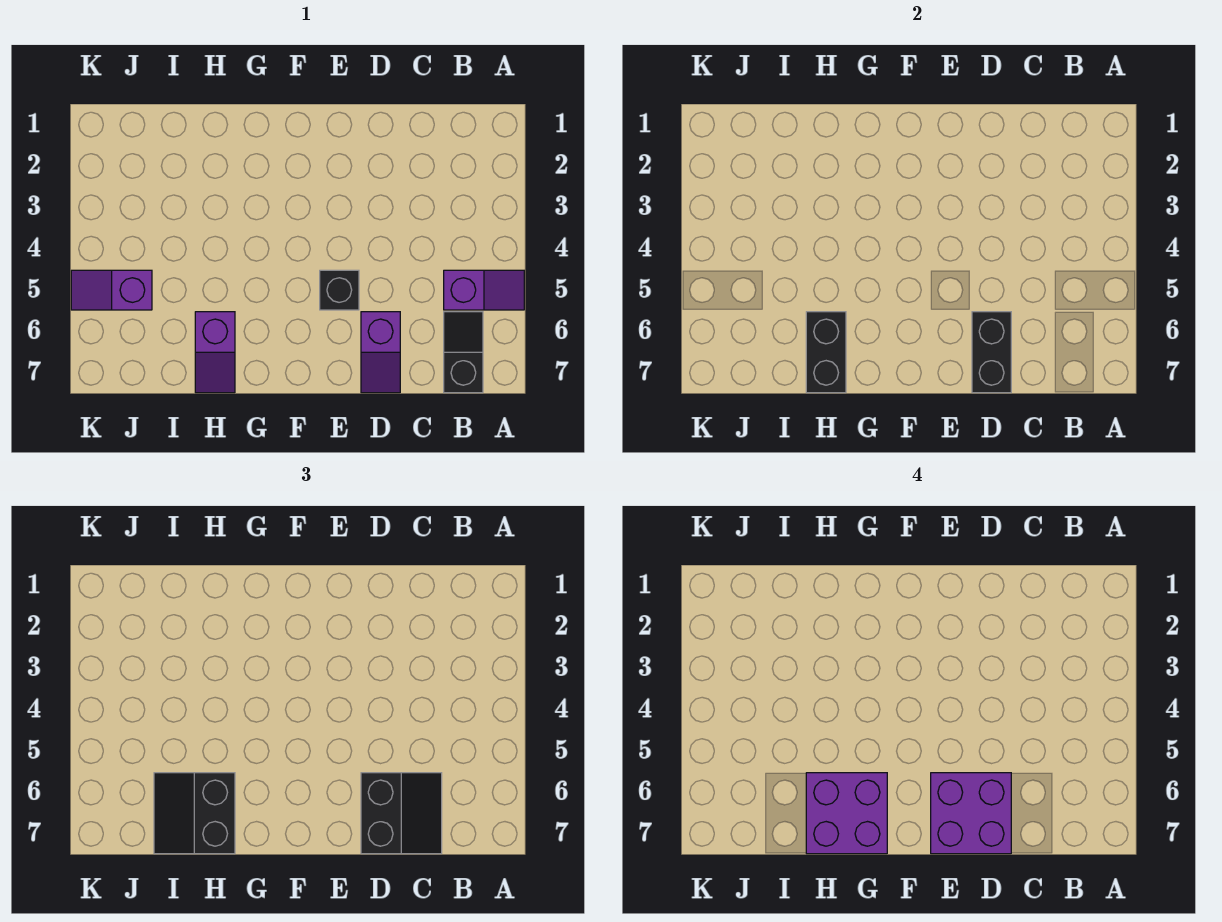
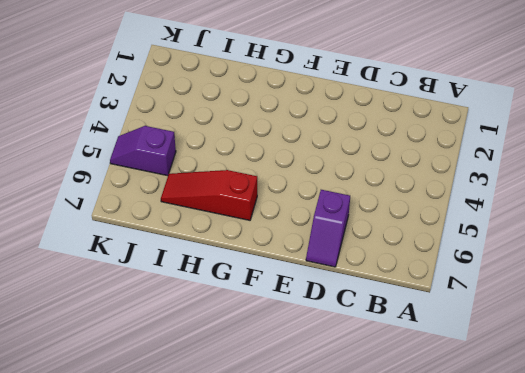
red slope G6:I6 level 1 top G -> purple slope H6:H7 level 1 top 6
none -> purple slope A5:B5 level 1 top B
none -> black slope B6:B7 level 1 top 7
none -> black brick E5 level 1

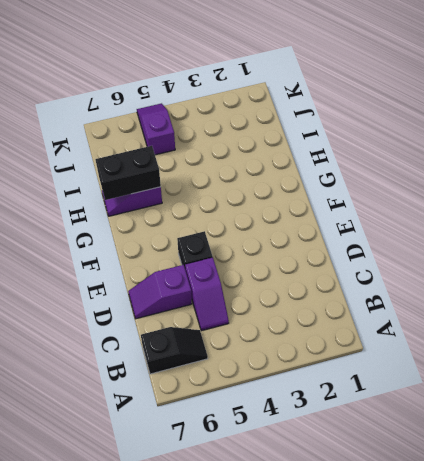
purple slope C5:D5 level 1 top D -> purple slope A5:B5 level 1 top B
none -> black brick D6:D7 level 2
none -> black slope C6:D7 level 3 top D
none -> black slope H6:I7 level 3 top H

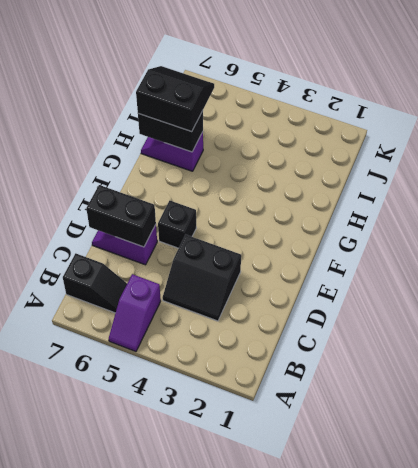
black slope C3:D4 level 1 top D -> black slope C6:D7 level 3 top D
none -> purple slope J5:K5 level 1 top J
none -> purple brick D6:E7 level 4
none -> purple brick G6:H7 level 4

